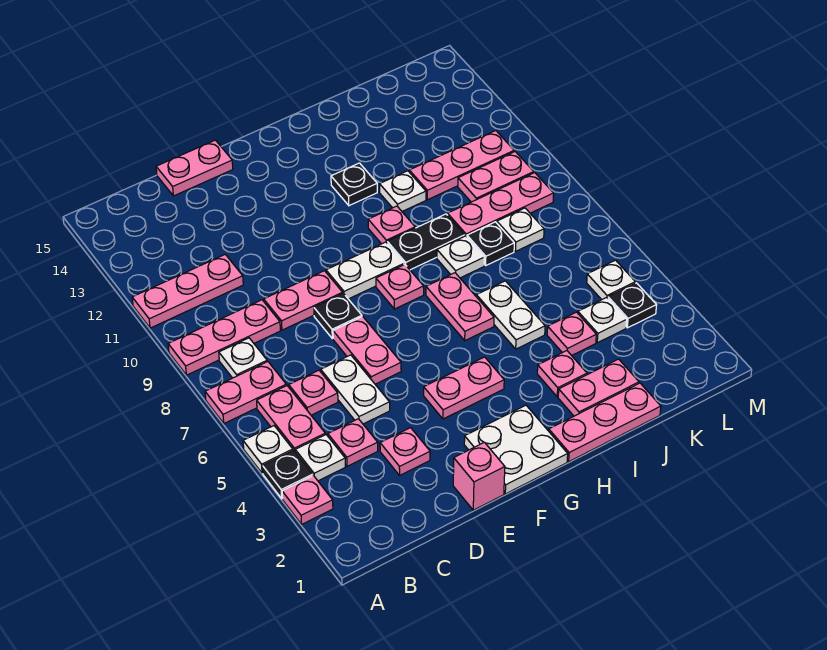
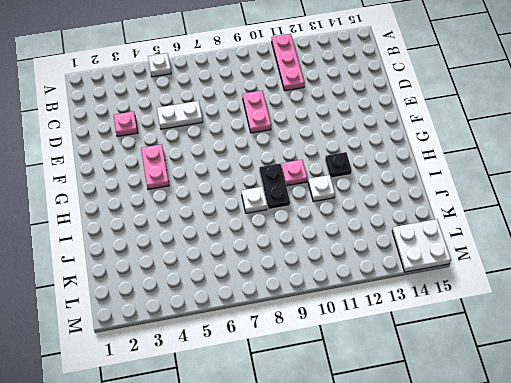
white plate L14:M15 level 1 -> white plate F1:G2 level 1
none -> pink plate A3 level 1
none -> black plate A4 level 1
none -> pink plate A7:B7 level 1
none -> pink plate A9:C9 level 1

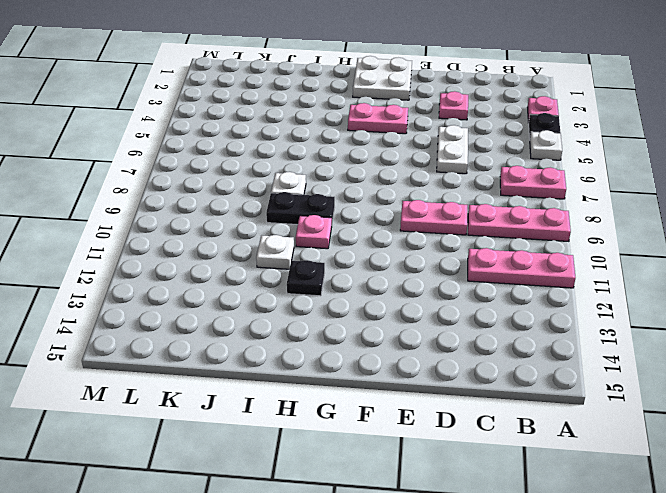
none -> white plate B4 level 1
none -> pink plate B5:B6 level 1
none -> white plate B8 level 1
none -> pink plate C4 level 1

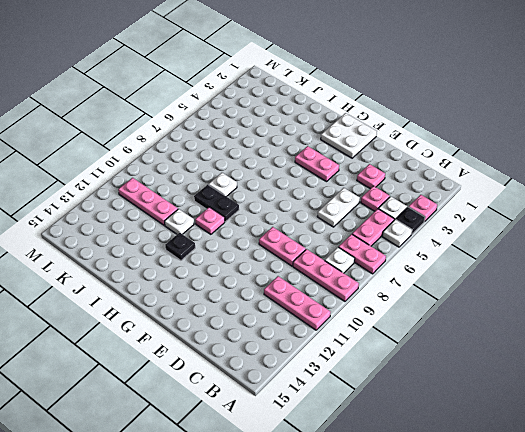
none -> pink plate C6 level 1
none -> pink plate D15:E15 level 1
none -> pink brick E1 level 1
none -> pink plate E6:E7 level 1

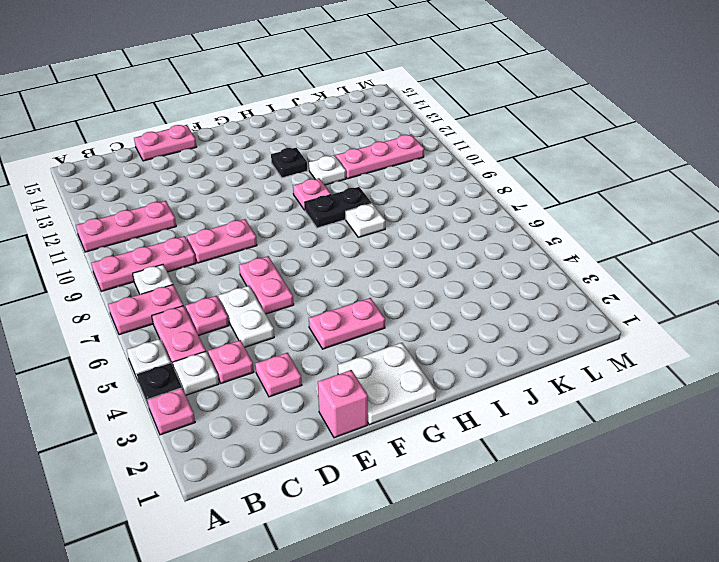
none -> black plate E8 level 1
none -> white plate F9:G9 level 1
none -> pink plate G8 level 1
none -> pink plate H1:J1 level 1

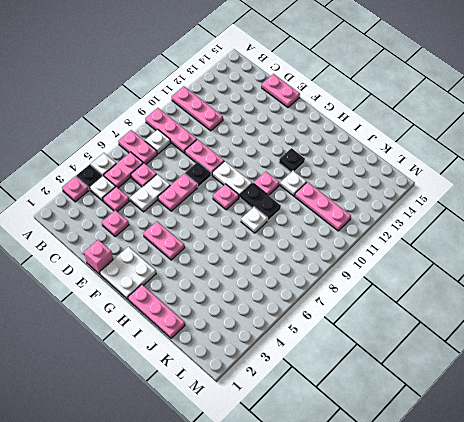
none -> pink plate H6:H7 level 1
none -> pink plate I2:J2 level 1
none -> pink plate I3 level 1
none -> white plate I5:I6 level 1

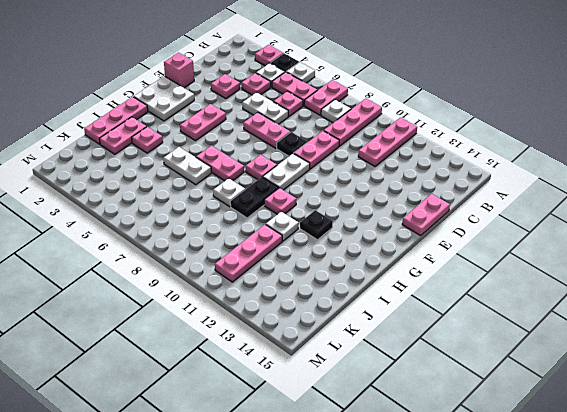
none -> pink plate J4 level 1
none -> black plate J8 level 1
none -> pink plate J9:L9 level 1
none -> white plate K4 level 1

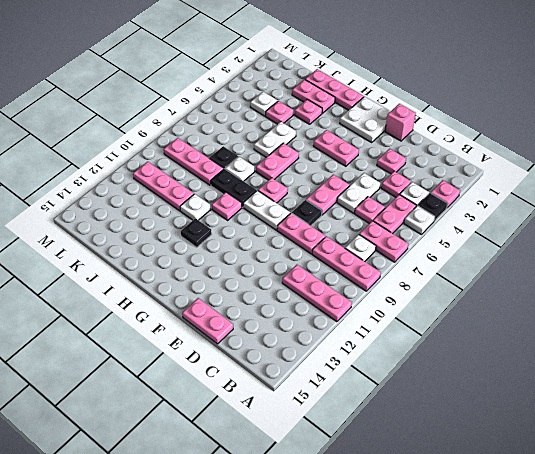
none -> white plate K8 level 1
none -> pink plate K10:L10 level 1
none -> black plate L4 level 1
none -> white plate L5 level 1

